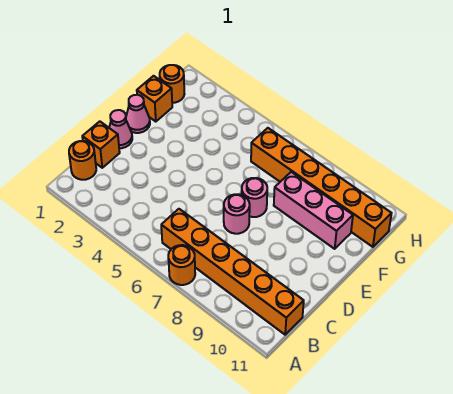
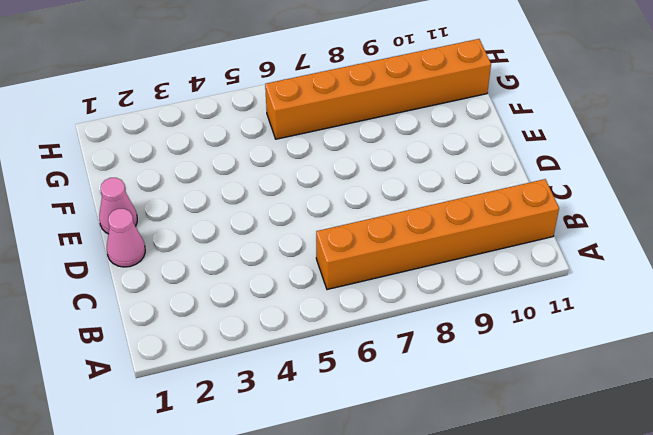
none -> orange round brick A7 level 1
none -> orange round brick B1 level 1
none -> orange brick C1 level 1

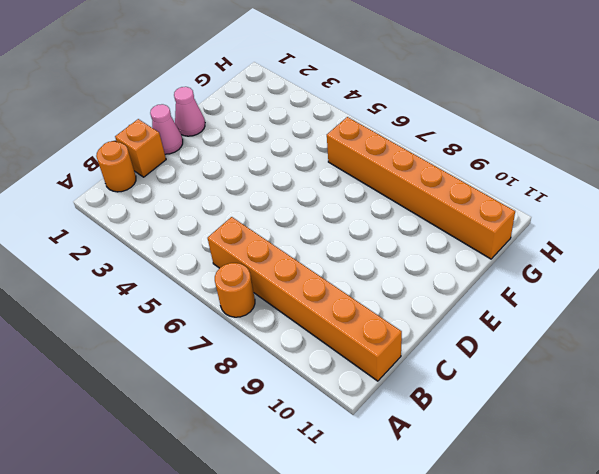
none -> pink round brick D7 level 1
none -> pink round brick E7 level 1
none -> orange brick F1 level 1

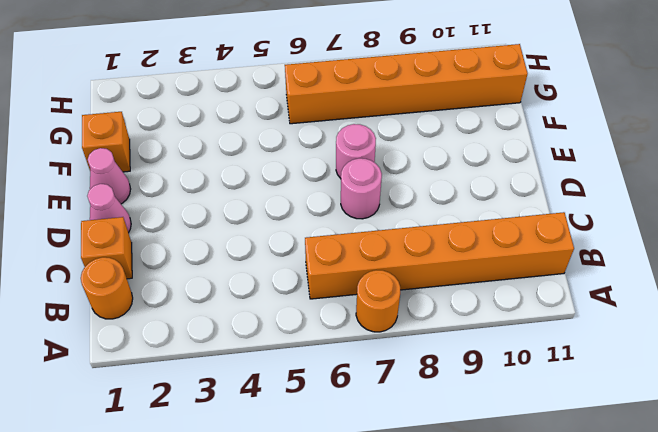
none -> pink brick F8:F10 level 1
none -> orange round brick G1 level 1

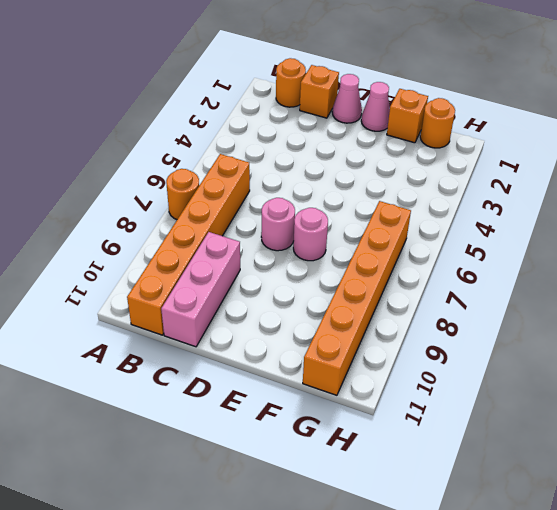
pink brick C9:C11 level 1 -> pink brick F8:F10 level 1

